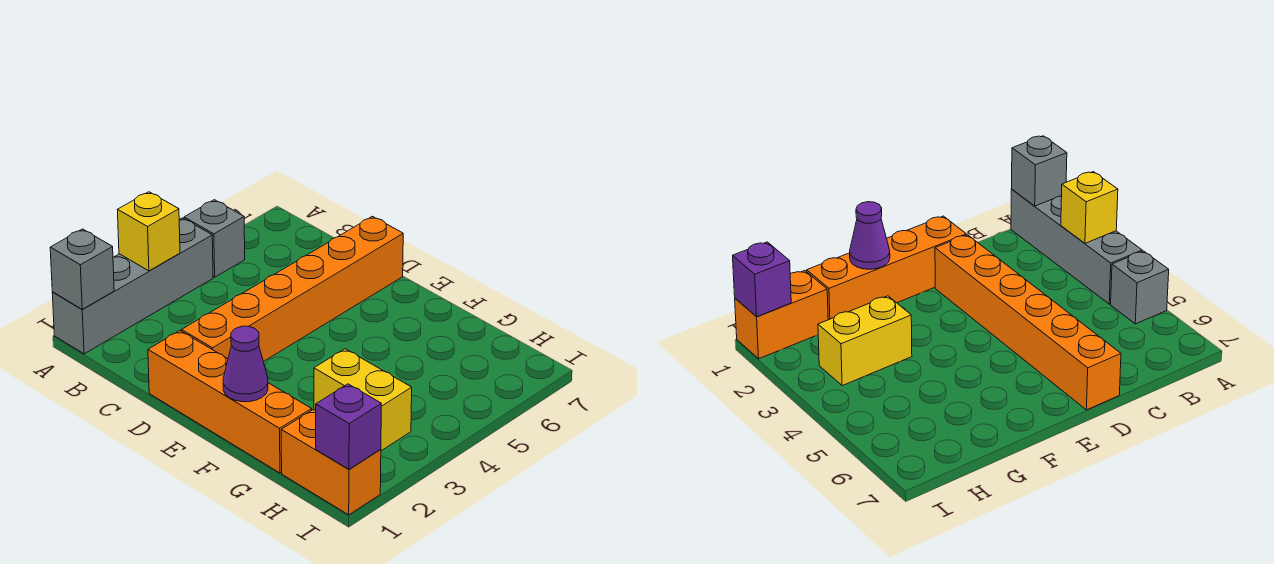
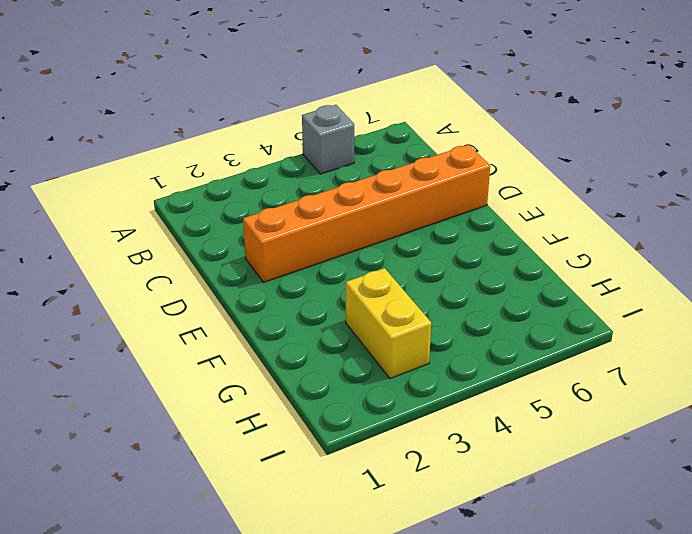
none -> grey brick A1:A4 level 1
none -> orange brick D1:G1 level 1

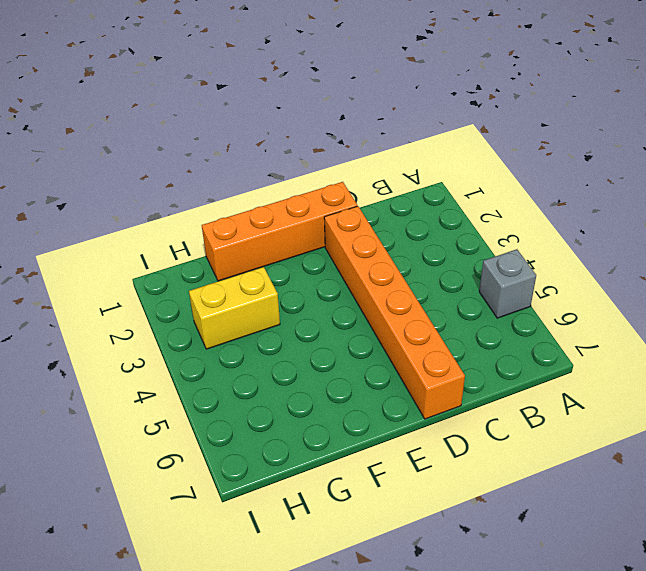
none -> grey brick A1:A4 level 1
none -> orange brick H1:I1 level 1

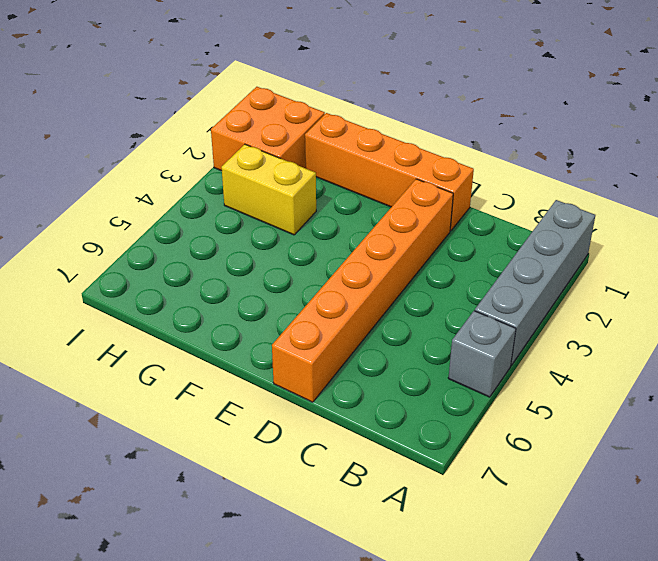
orange brick H1:I2 level 1 -> orange brick H1:I1 level 1
none -> grey brick A1 level 2
none -> yellow brick A3 level 2

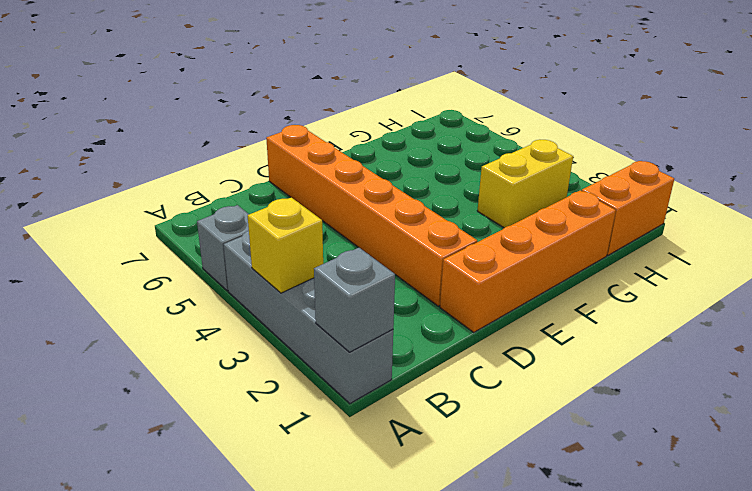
none -> purple cone F1 level 2
none -> purple brick I1 level 2

